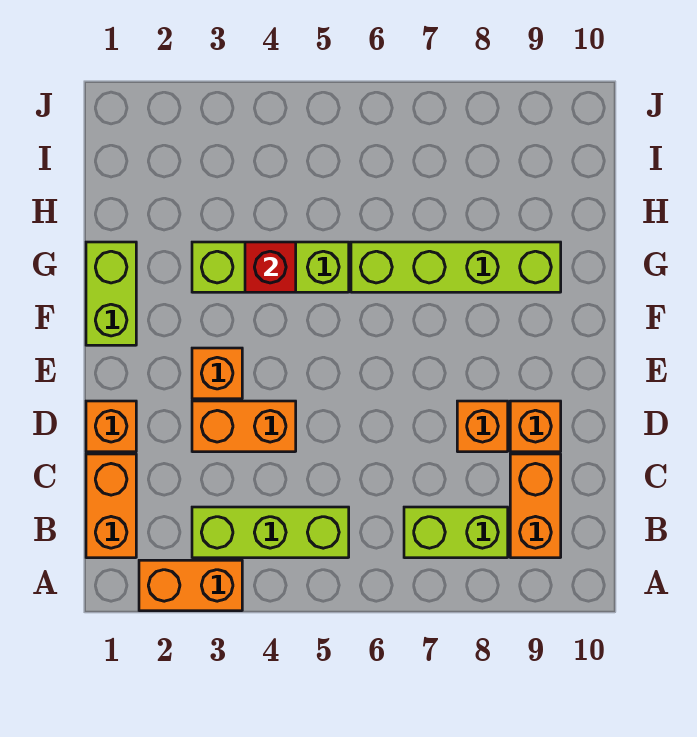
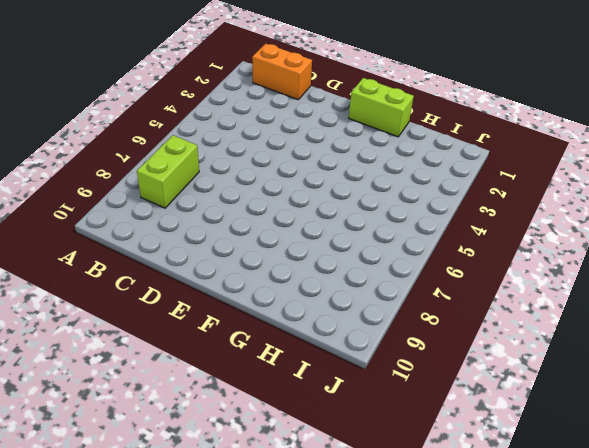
none -> orange brick A2:A3 level 1
none -> lime brick B3:B5 level 1
none -> orange brick B9:C9 level 1

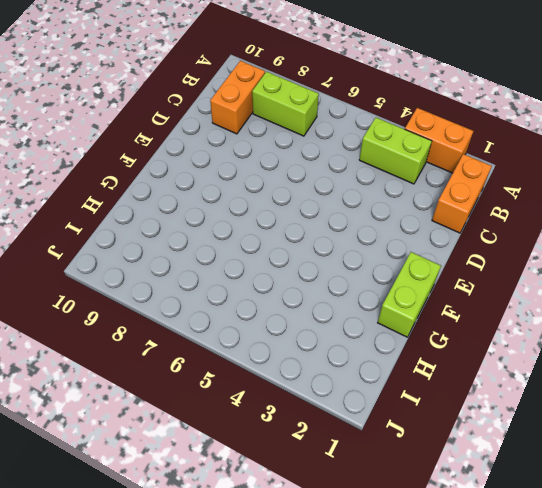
lime brick B3:B4 level 1 -> lime brick B3:B5 level 1
none -> orange brick D1 level 1
none -> orange brick D3:D4 level 1
none -> orange brick D8 level 1

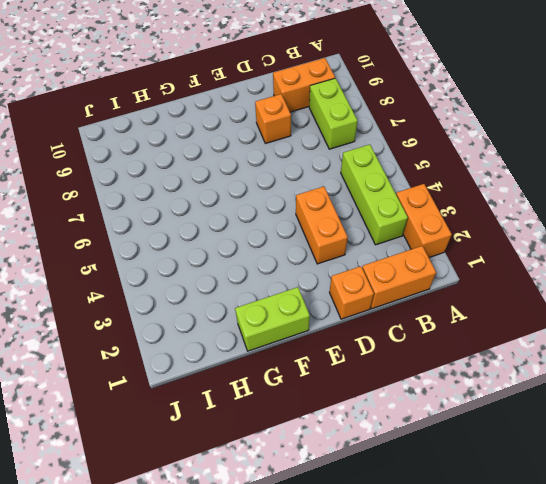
none -> orange brick D9 level 1
none -> orange brick E3 level 1
none -> lime brick G3:G5 level 1

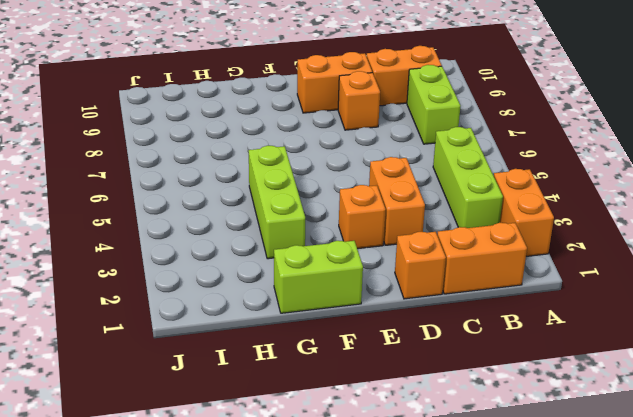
orange brick D9:E9 level 1 -> orange brick D9 level 1
none -> lime brick G6:G9 level 1
none -> red brick G4 level 2

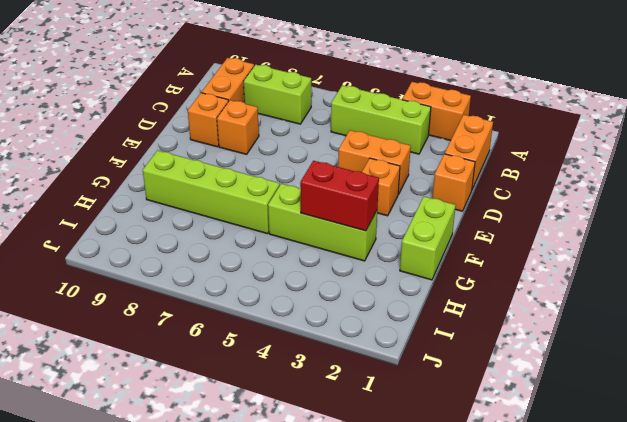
red brick G3:G4 level 2 -> red brick G4 level 2

